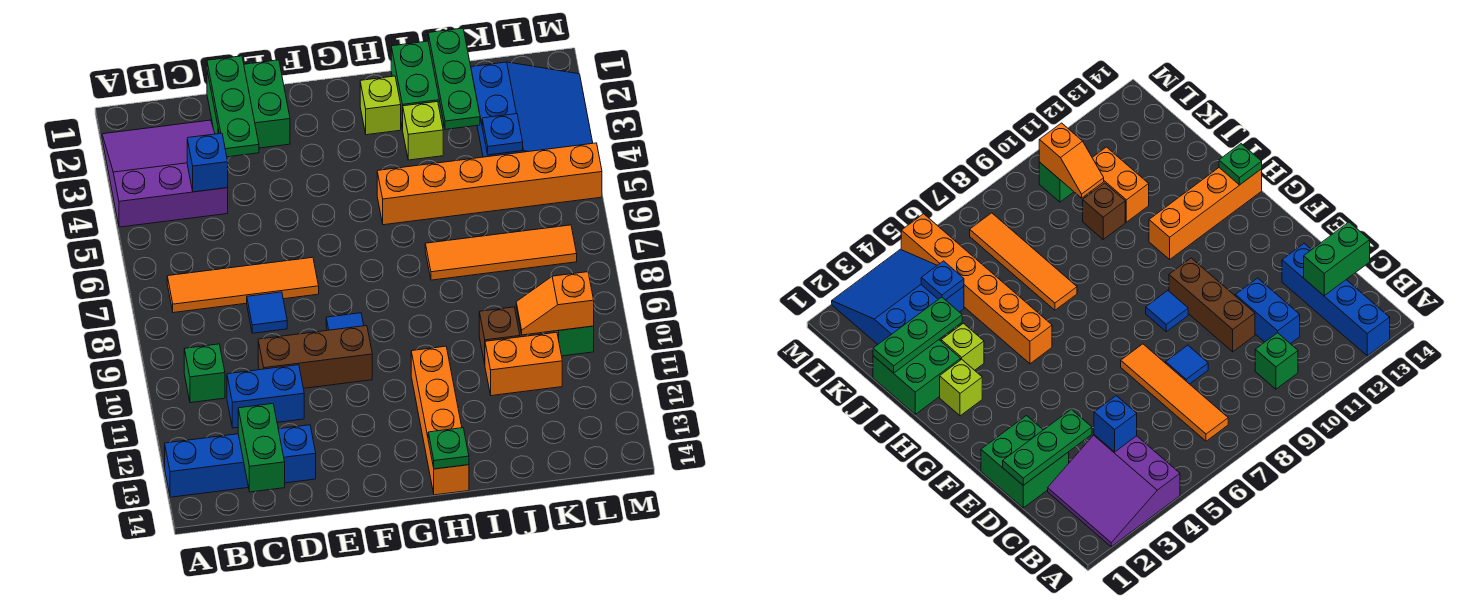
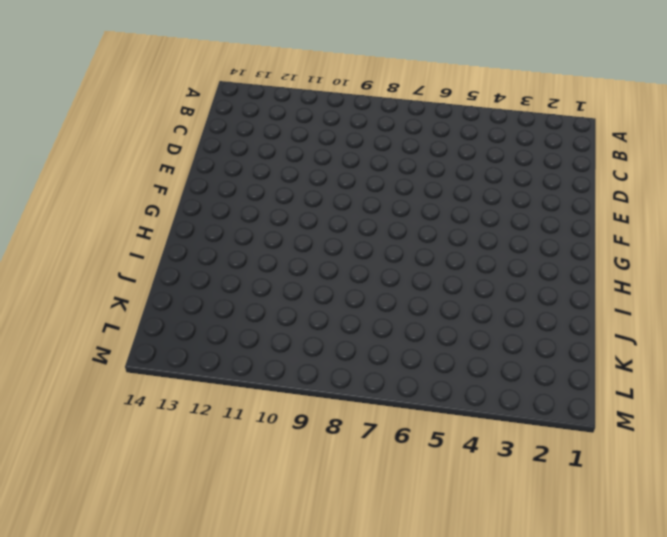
none -> purple slope A2:C4 level 1 top 4
none -> blue brick A13:D13 level 1
none -> orange tile B7:E7 level 1

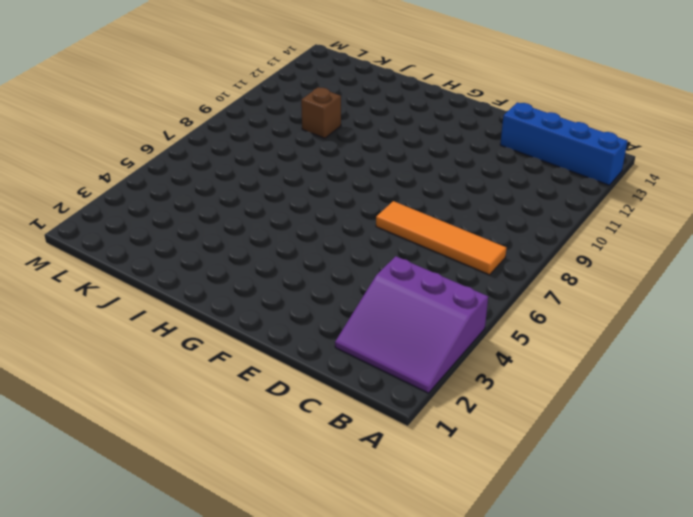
none -> green brick B10 level 1
none -> blue brick C11:D11 level 1
none -> green brick D1:E2 level 1

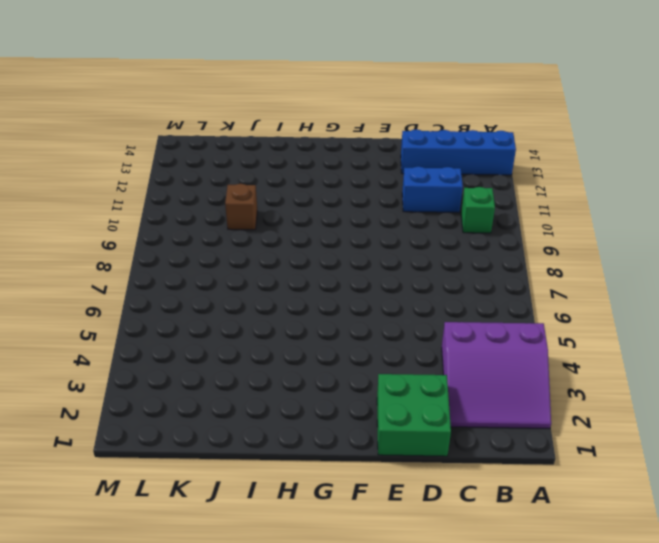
none -> orange tile B7:E7 level 1
none -> blue tile D8 level 1
none -> brown brick D10:F10 level 1

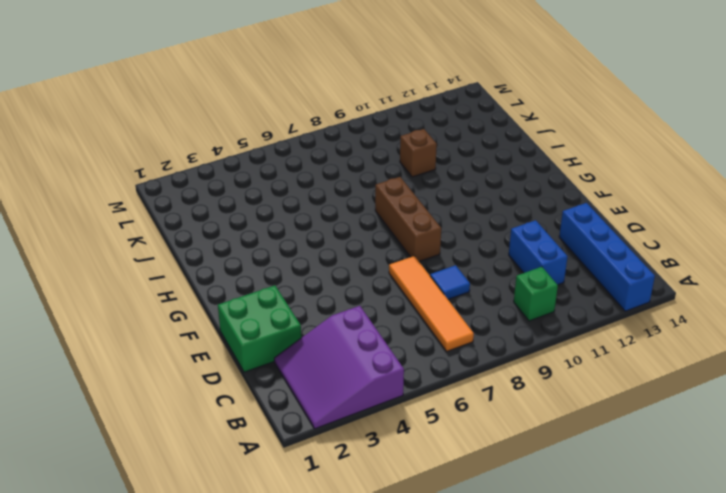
brown brick F8:H8 level 1 -> brown brick D10:F10 level 1
none -> blue tile F9 level 1
none -> lime brick H2 level 1
none -> orange brick H5:M5 level 1

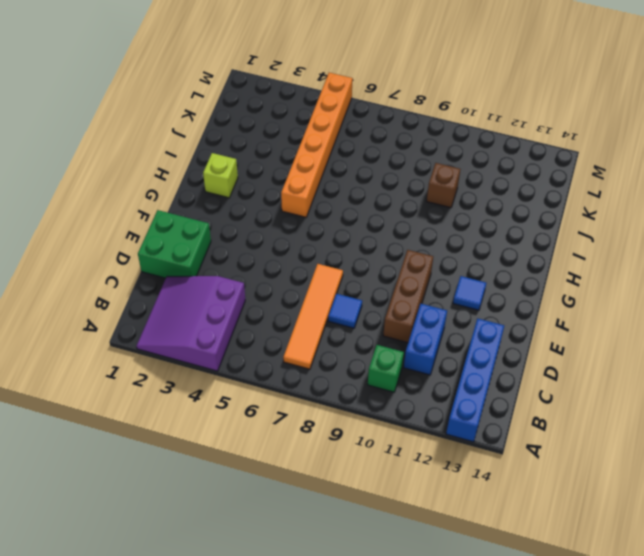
blue tile F12 level 1 -> blue tile F9 level 1
none -> orange brick H11:H14 level 1
none -> green brick I1:J2 level 1
none -> lime brick I3 level 1

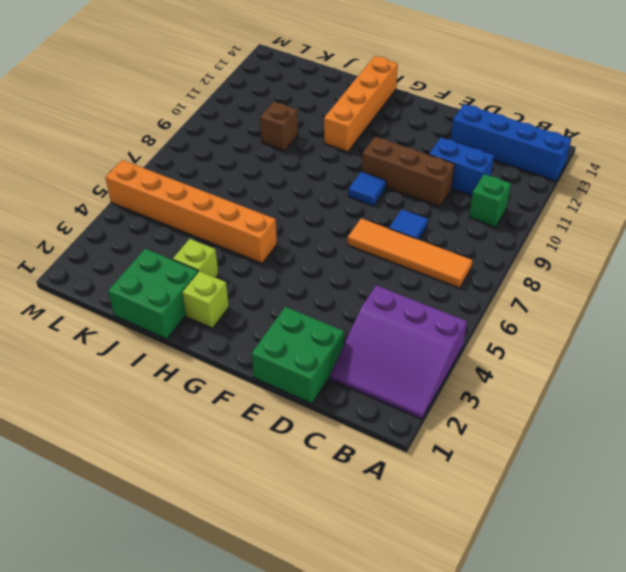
none -> orange tile I7:L7 level 1
none -> orange brick J11:K11 level 1
none -> blue slope K2:M4 level 1 top K

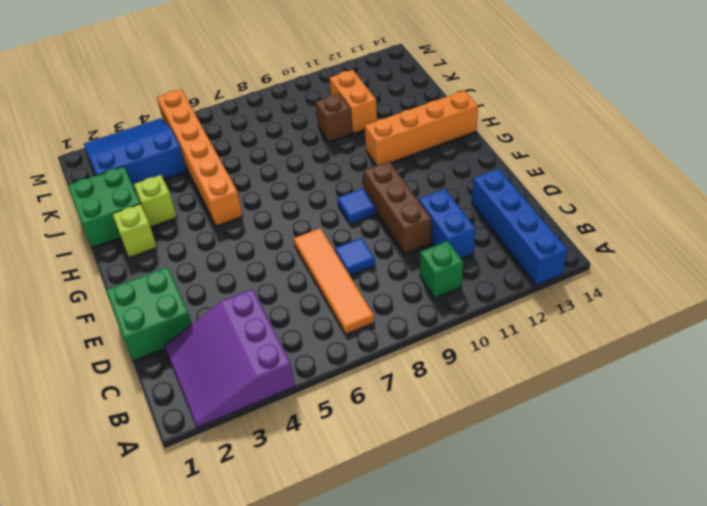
none -> orange tile I7:L7 level 1
none -> green brick L10 level 1
none -> blue brick C4 level 2

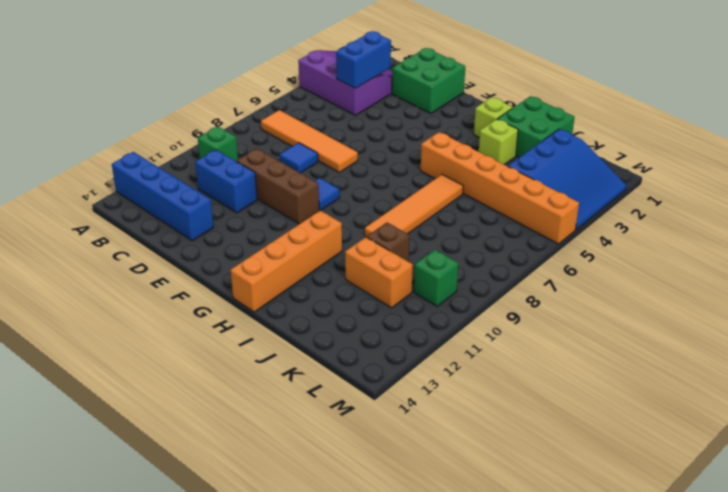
blue brick C3:C4 level 2 -> blue brick C4 level 2
orange tile I6:I9 level 1 -> orange tile I7:L7 level 1
none -> green brick C13:C14 level 2
none -> green plate D1:D3 level 2
none -> green plate H14 level 2

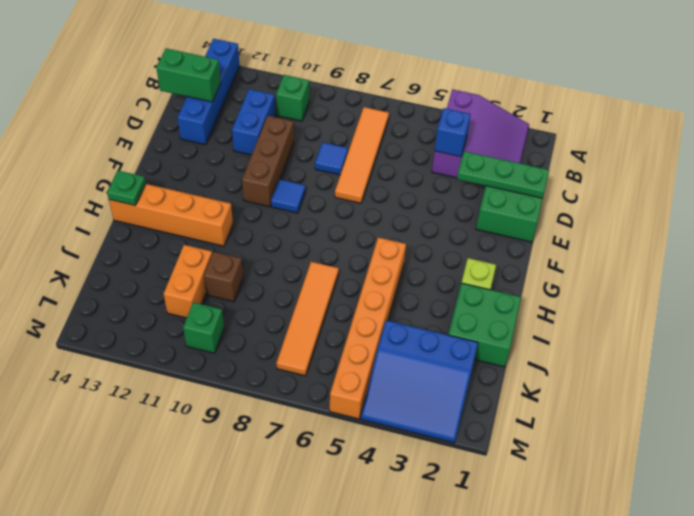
none -> lime brick I3 level 1
none -> green plate J1:J3 level 2
none -> blue plate K4 level 2

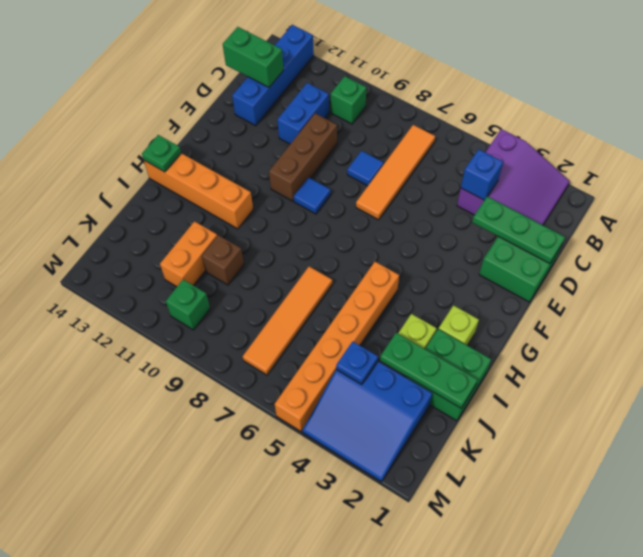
none -> orange slope K10:L10 level 2 top L

